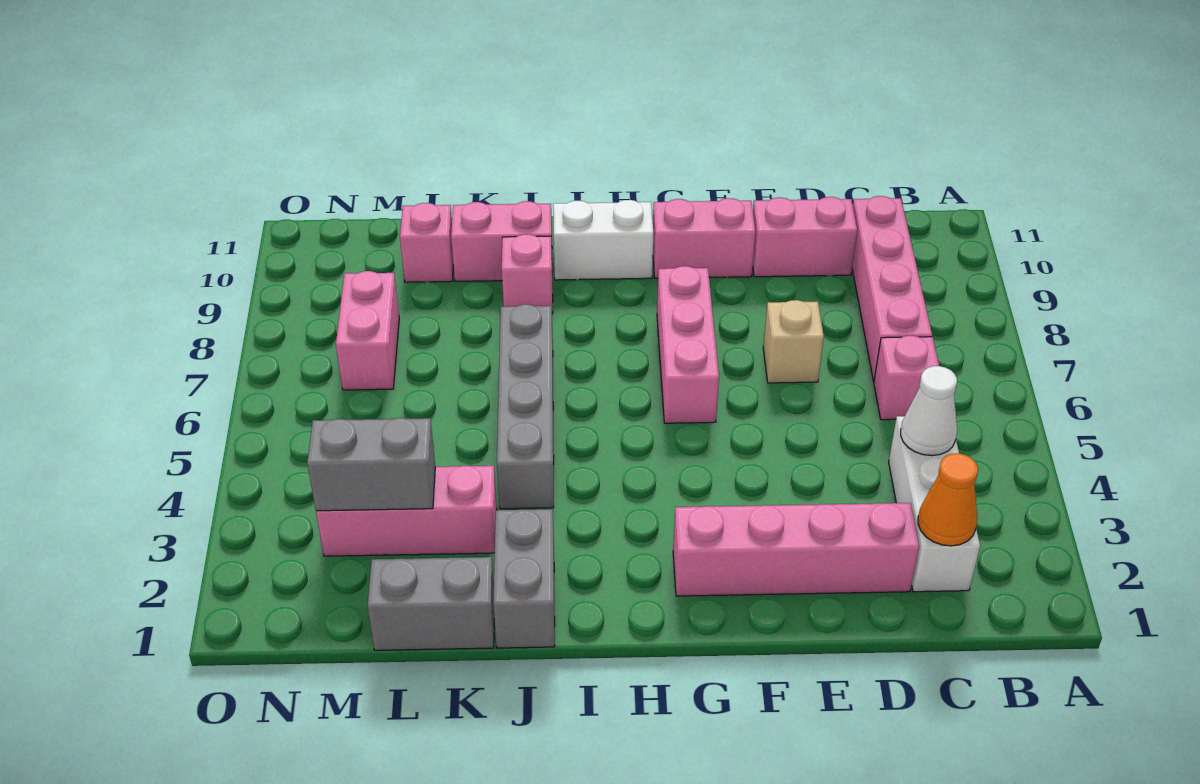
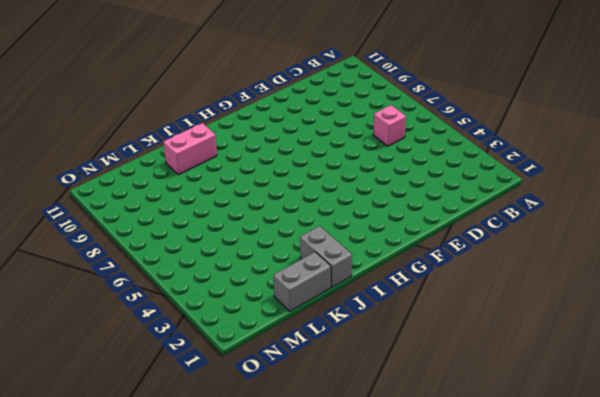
none -> white brick C2:C4 level 1
none -> pink brick C7:C10 level 1
none -> pink brick D2:G2 level 1

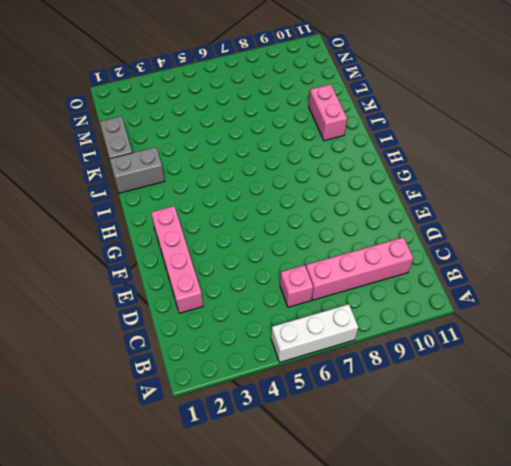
white brick A5:A7 level 1 -> white brick C2:C4 level 1
none -> pink brick D10:E10 level 1
none -> tan brick E7 level 1
none -> pink brick F10:G10 level 1

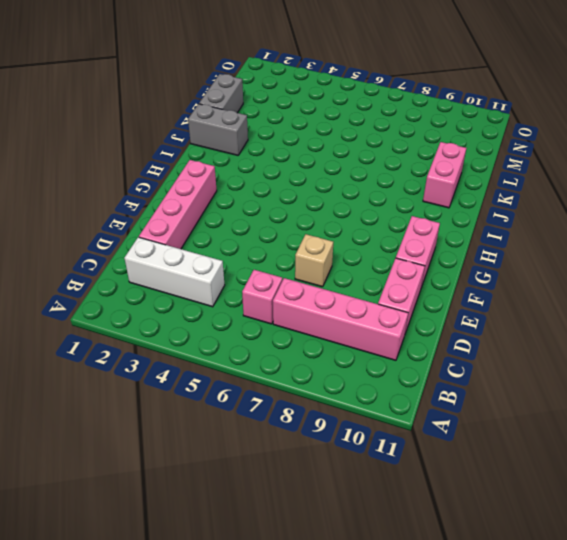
none -> pink brick G6:G8 level 1
none -> white brick H10:I10 level 1
none -> grey brick J4:J7 level 1

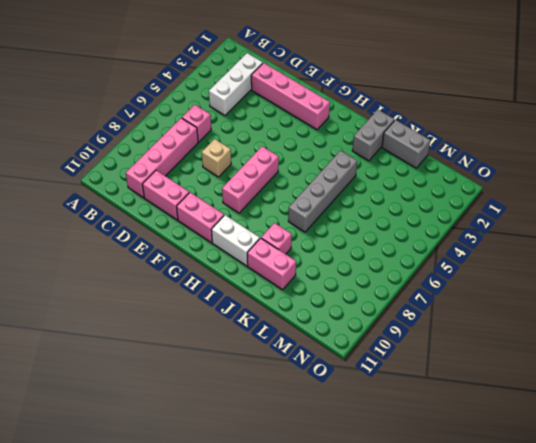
none -> pink brick K3:M3 level 1
none -> pink brick L10 level 1
none -> pink brick M7:M8 level 1

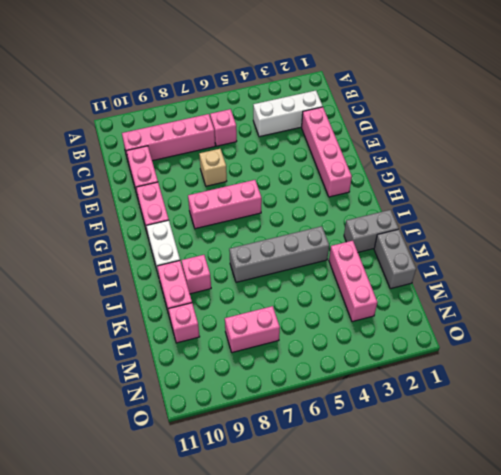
none -> orange cone C2 level 2
none -> white cone C4 level 2
none -> grey brick L3:M3 level 2

